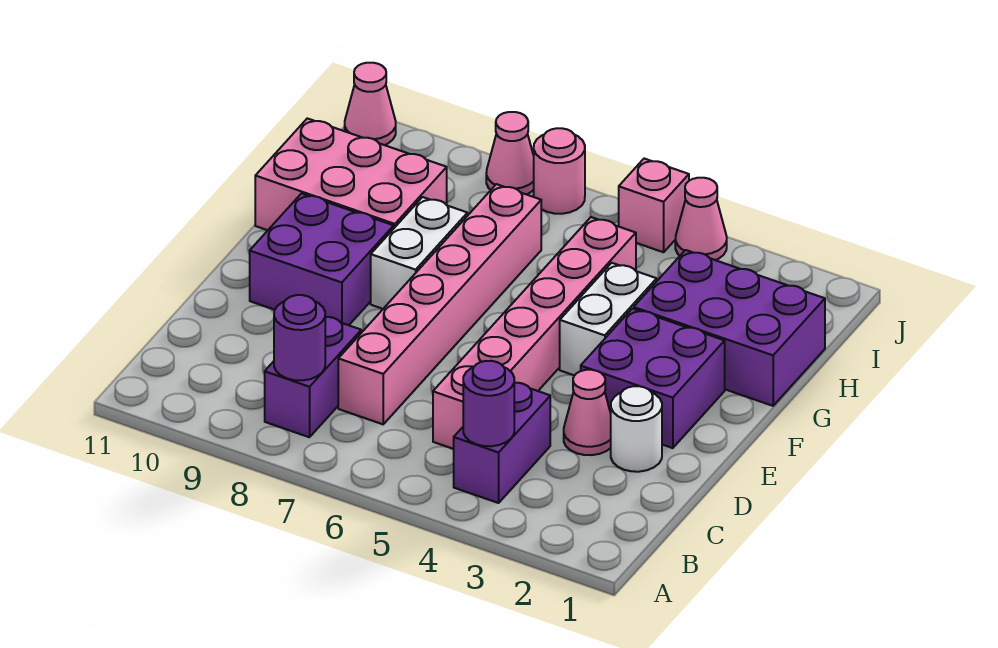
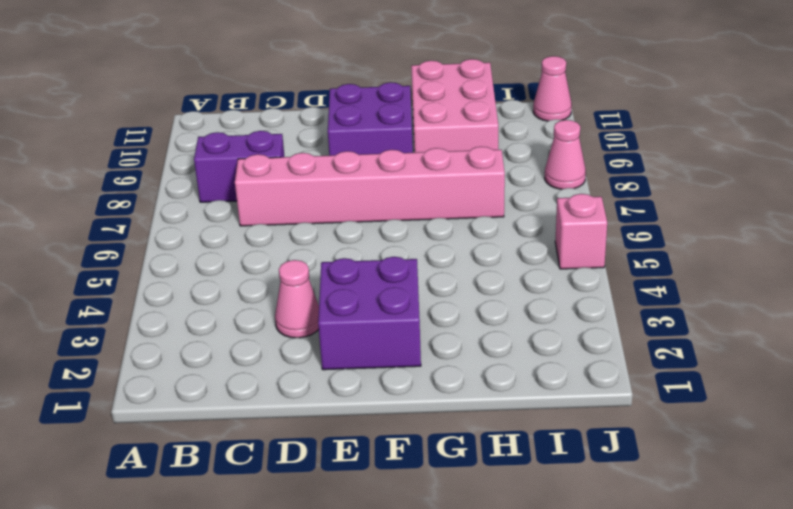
none -> purple brick B4:C4 level 1
none -> pink brick C5:H5 level 1
none -> white round brick D2 level 1

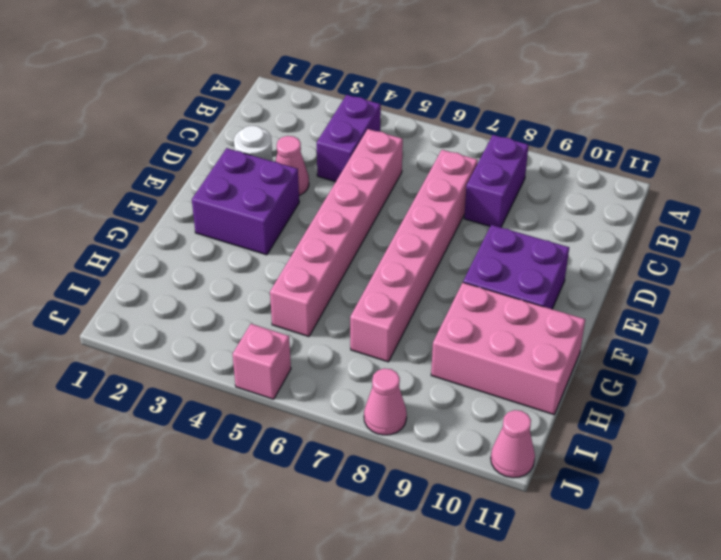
none -> white brick F4:G4 level 1
none -> white brick F8:G8 level 1
none -> purple brick G1:H3 level 1

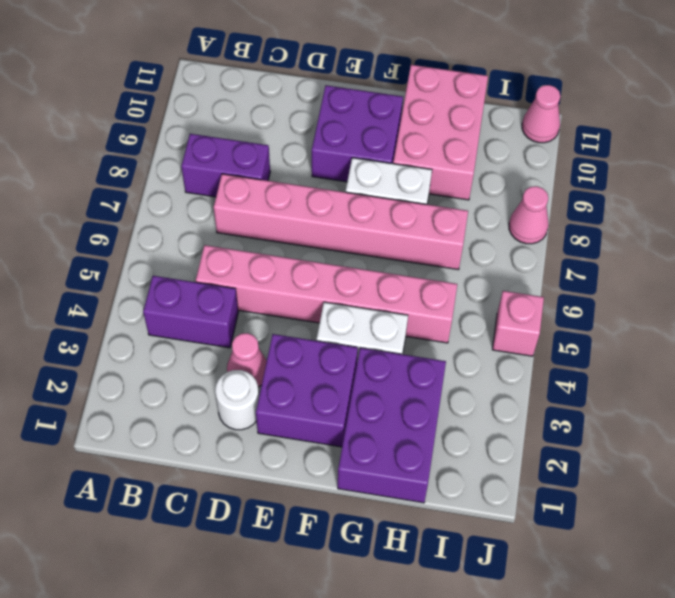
none -> pink cone J4 level 1
none -> pink round brick J7 level 1
none -> purple round brick B4 level 2

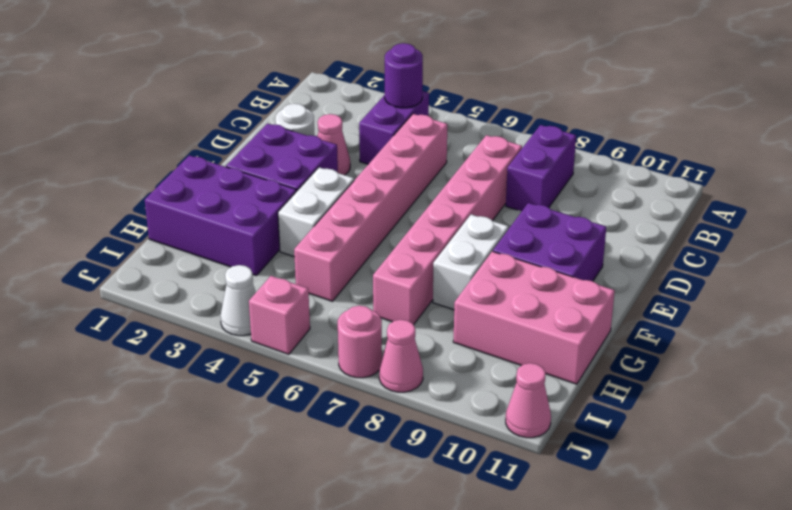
white cone J4 level 1 -> pink cone J4 level 1
none -> purple round brick B8 level 2

